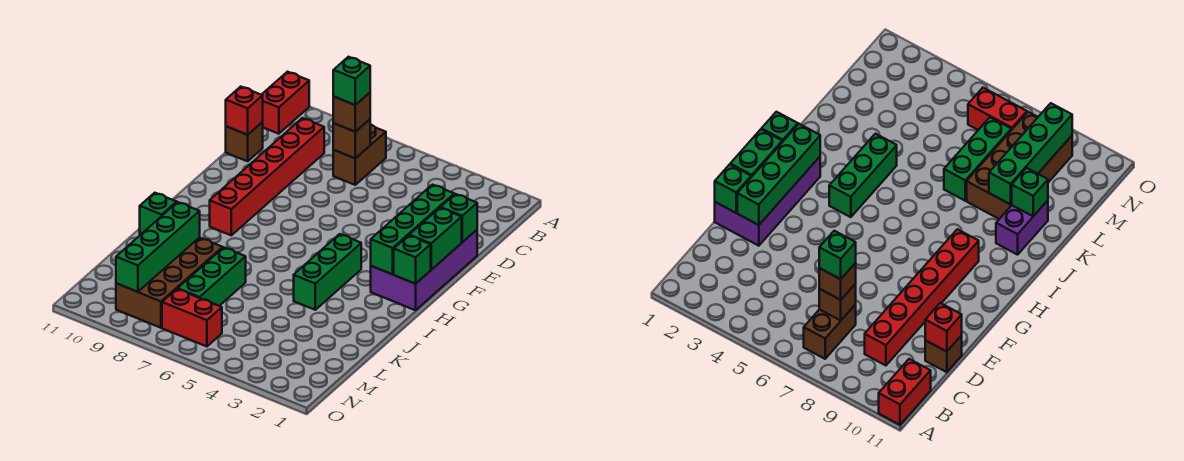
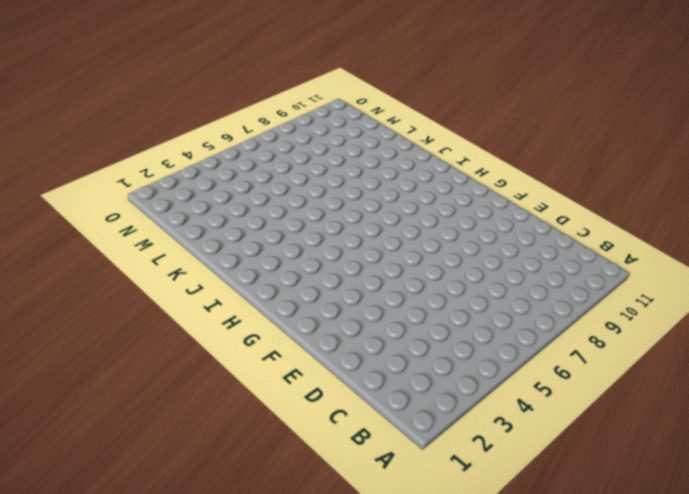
none -> red brick A11:B11 level 1
none -> brown brick B7:C7 level 1
none -> red brick C9:H9 level 1

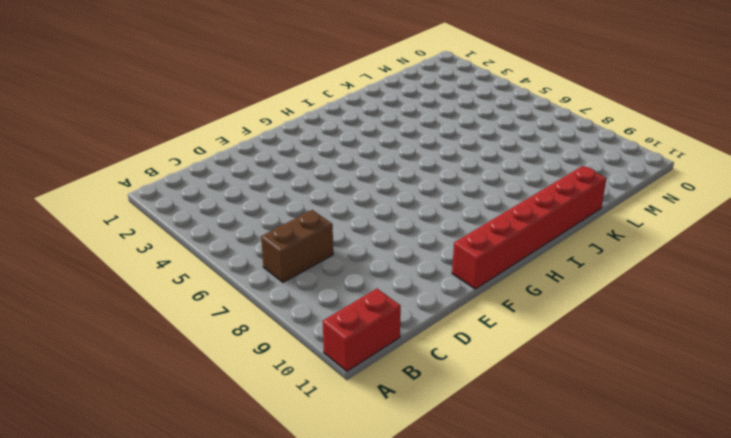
red brick F11:K11 level 1 -> red brick C9:H9 level 1
none -> brown brick D11 level 1
none -> purple brick E1:H2 level 1
none -> green brick H4:J4 level 1

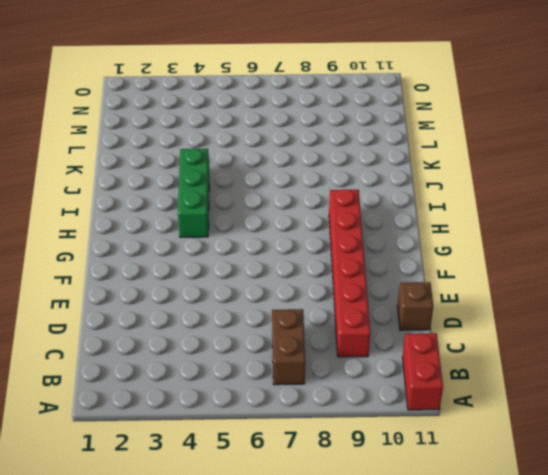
none -> purple brick E1:H2 level 1
none -> purple brick J10:K10 level 1
none -> green brick K7:M7 level 1

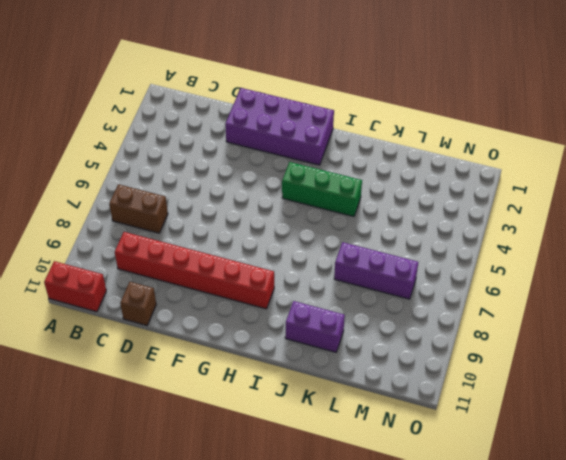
purple brick K7:M7 level 1 -> green brick K7:M7 level 1
none -> brown brick K8:N9 level 1
none -> red brick N6:N7 level 1
none -> brown brick C7 level 2

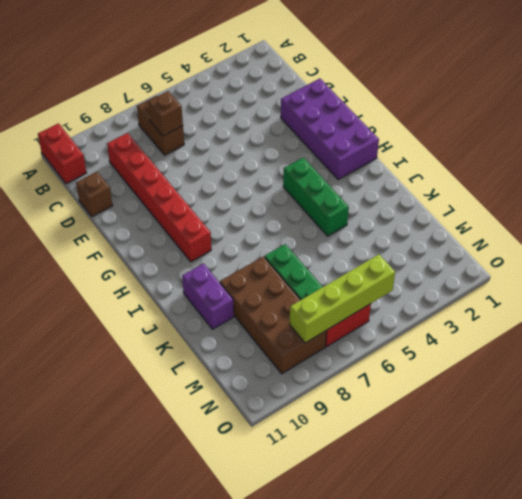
lime brick N5:N8 level 2 -> none
none -> red brick D11 level 2
none -> green brick E1 level 2
none -> green brick E2:H2 level 2

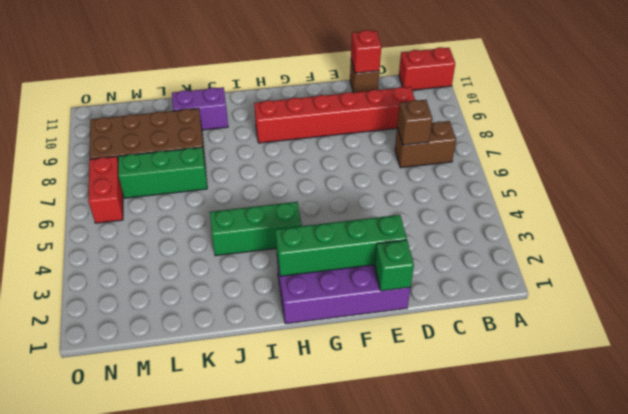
none -> green brick F1:G1 level 2
none -> green brick H1 level 2
none -> green brick K9:N9 level 2

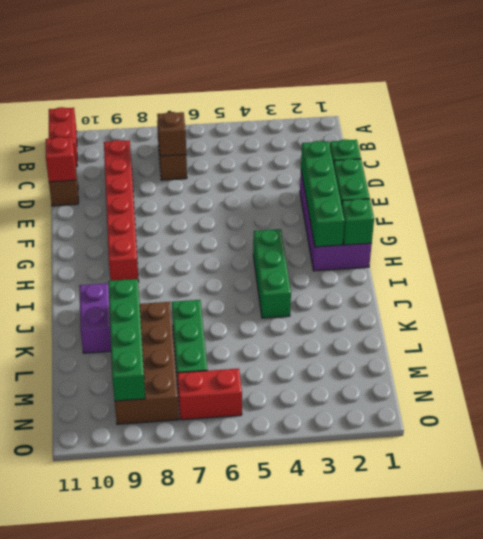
none -> green brick K10 level 2
none -> brown brick C7 level 3
none -> green brick C7 level 4

